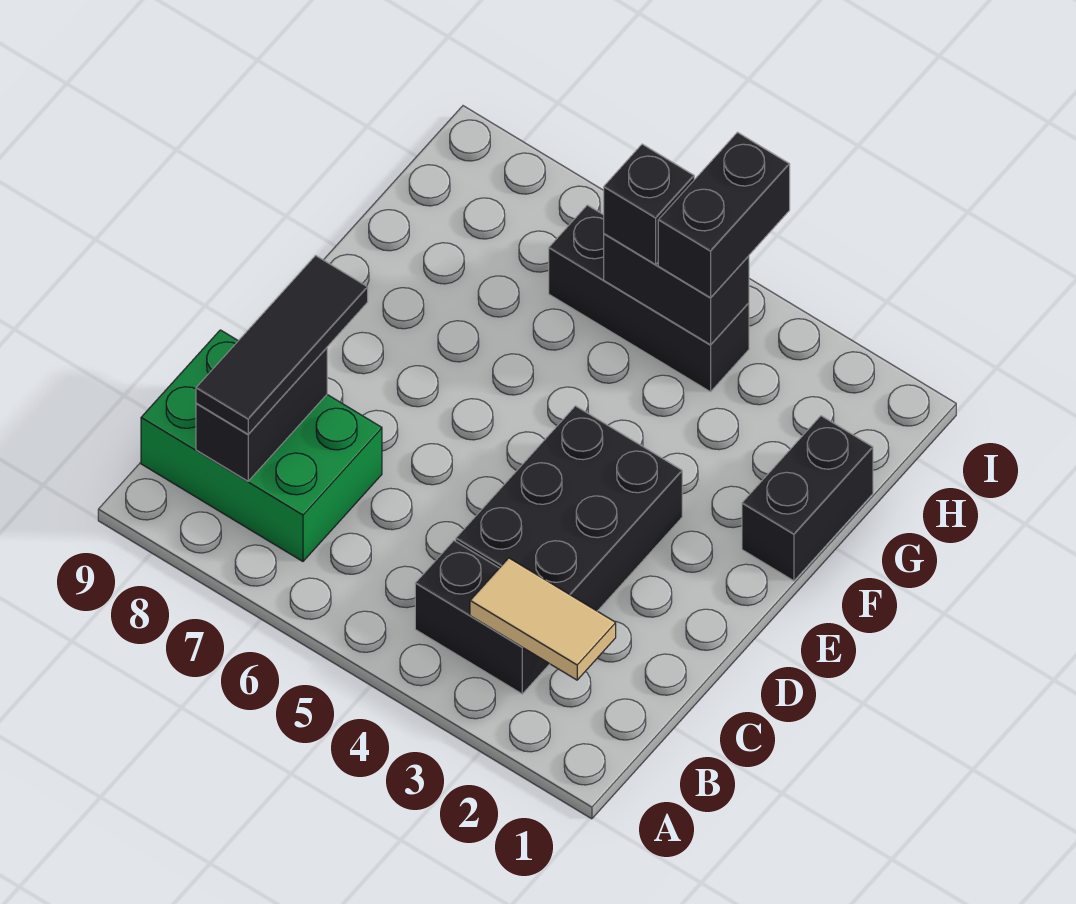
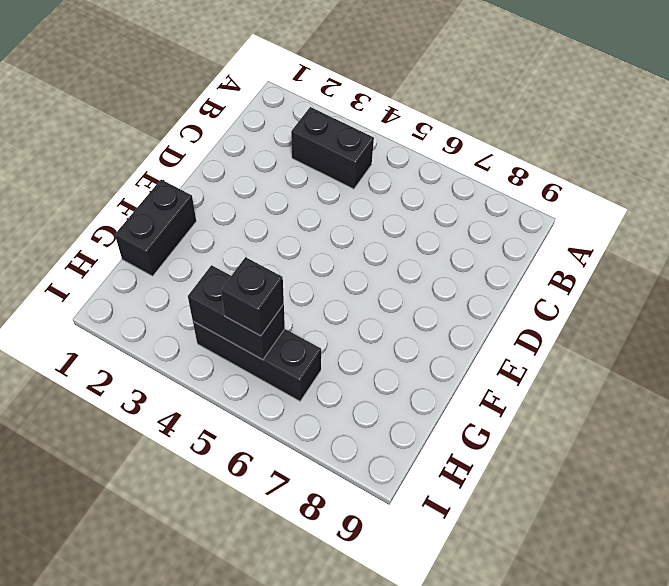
none -> green brick B7:C9 level 1
none -> black brick C3:E4 level 1

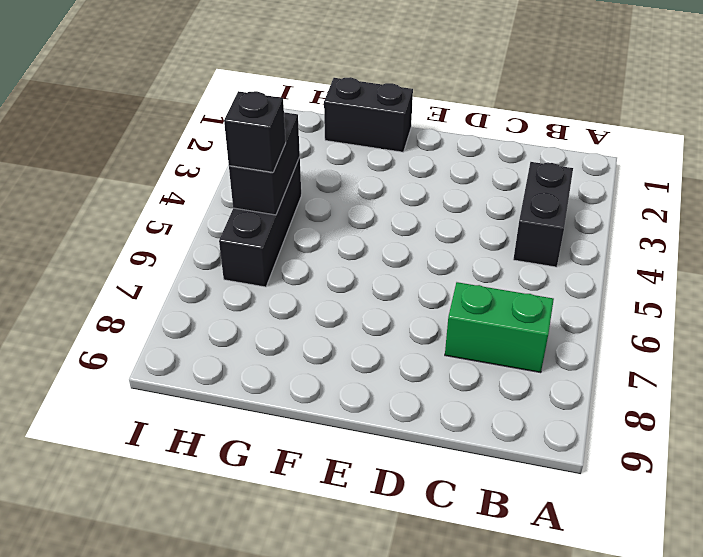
green brick B7:C7 level 1 -> green brick B7:C9 level 1
none -> black brick C3:E4 level 1
none -> tan tile B2:B3 level 2

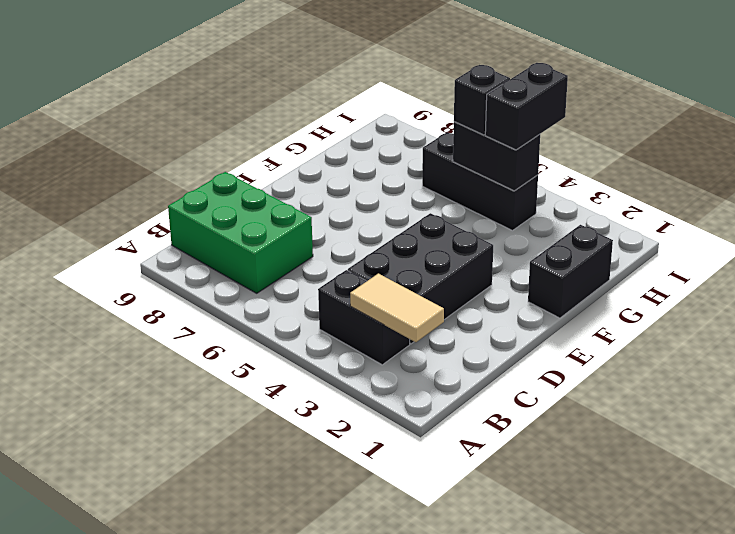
none -> black brick B8:C8 level 2
none -> black tile B8:D8 level 3

